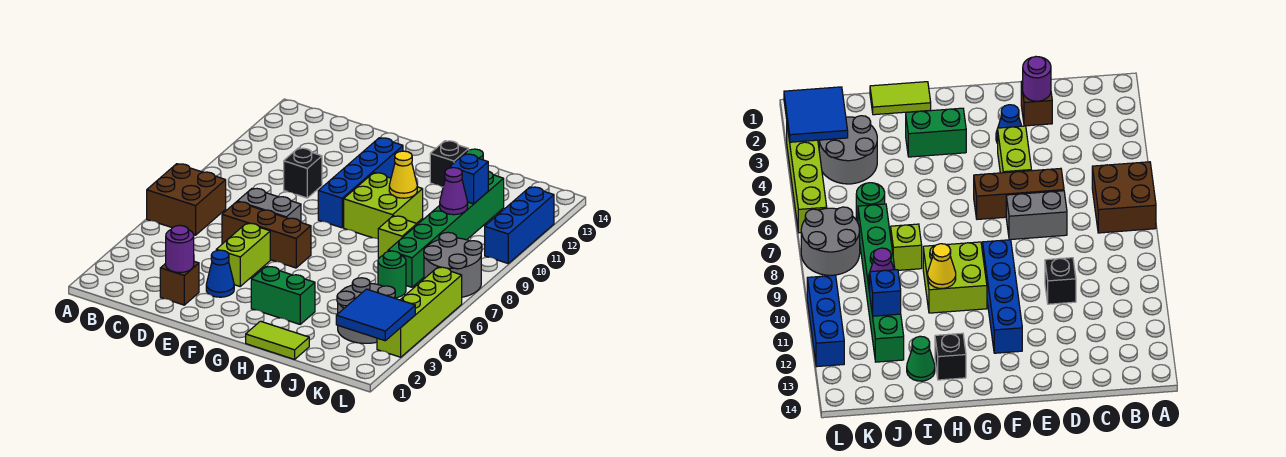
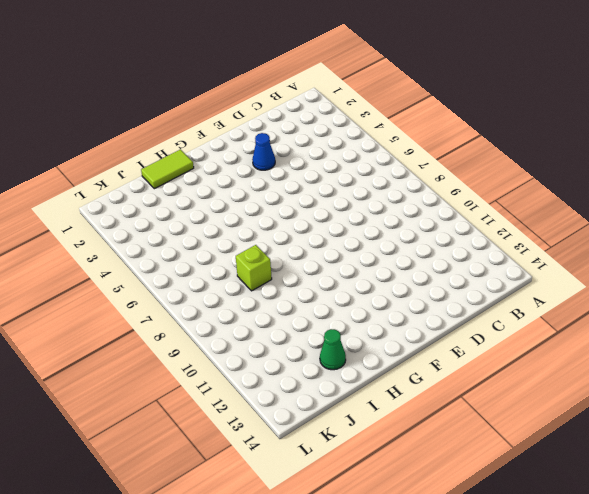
none -> brown brick A6:B7 level 1
none -> brown brick D2 level 1
none -> brown brick D6:F6 level 1

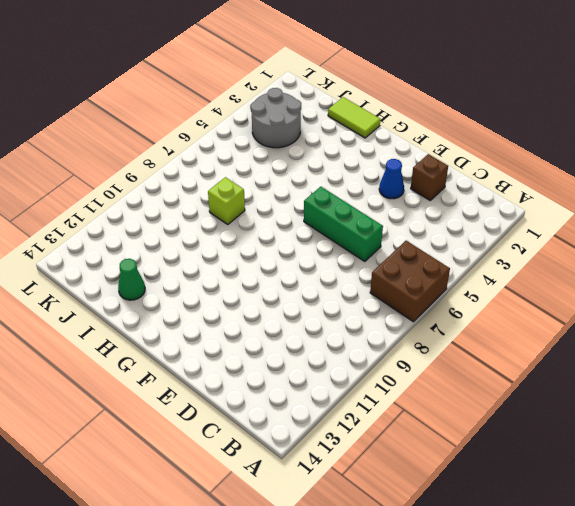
green brick D6:F6 level 1 -> brown brick D6:F6 level 1
none -> grey brick D7:E7 level 1
none -> black brick D10 level 1
none -> lime brick E4:E5 level 1

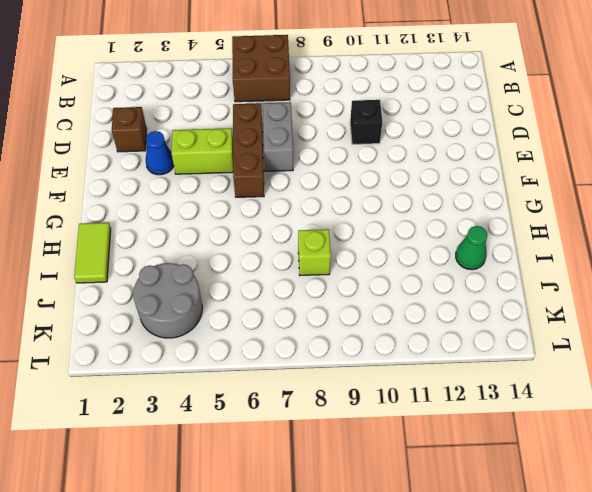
none -> blue brick F9:F12 level 1
none -> green brick G3:H3 level 1
none -> lime brick G9:H10 level 1

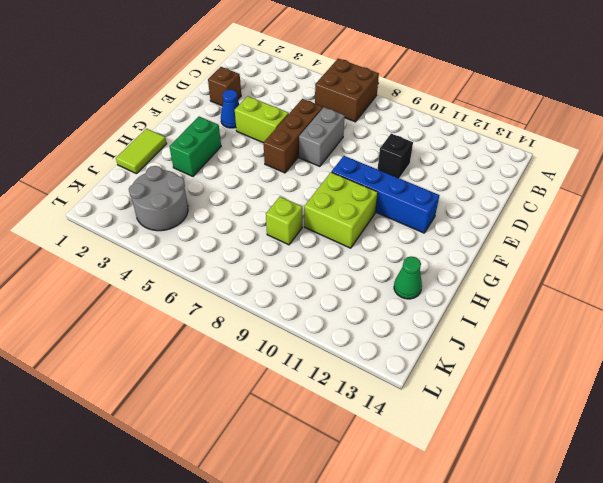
none -> black brick H13 level 1
none -> green round brick J6 level 1
none -> green brick J7:J12 level 1

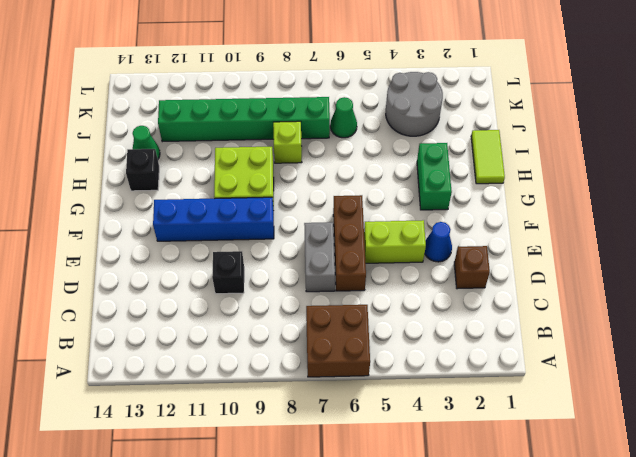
green cone J6 level 1 -> green round brick J6 level 1
none -> grey round brick K7:L8 level 1
none -> lime brick L3:L6 level 1
none -> blue brick L10:L12 level 1

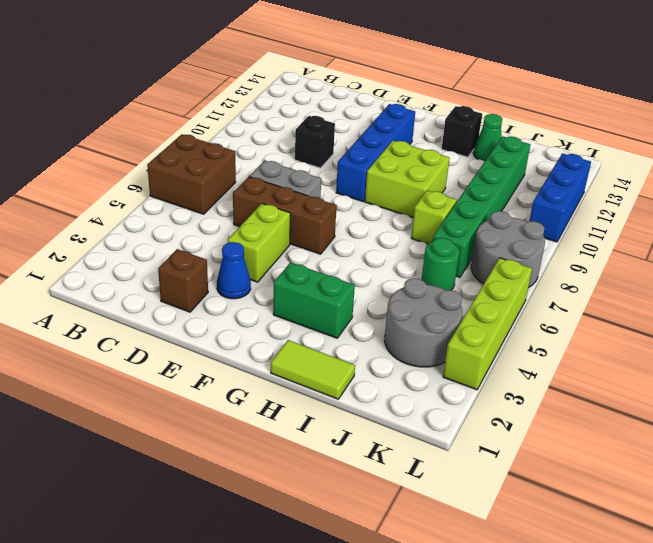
none -> purple round brick D2 level 2
none -> yellow cone H10 level 2
none -> purple cone J10 level 2

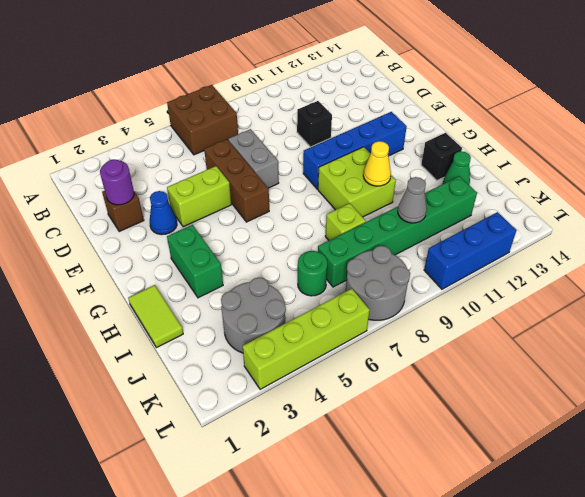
grey cone J10 level 2 -> purple cone J10 level 2
none -> blue brick J11 level 2
none -> blue tile K2:L3 level 2

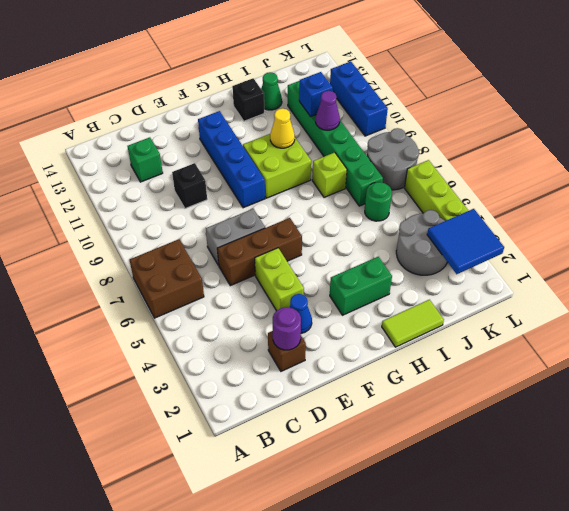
green brick C12 level 1 -> none

